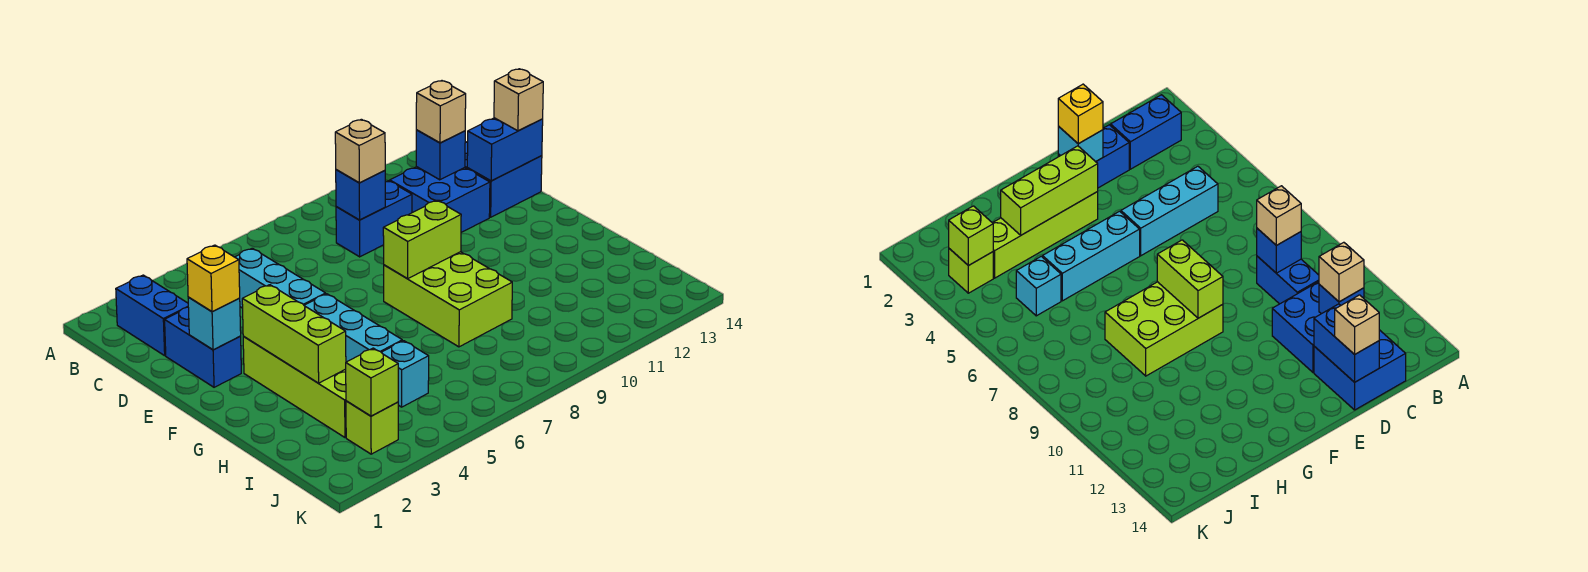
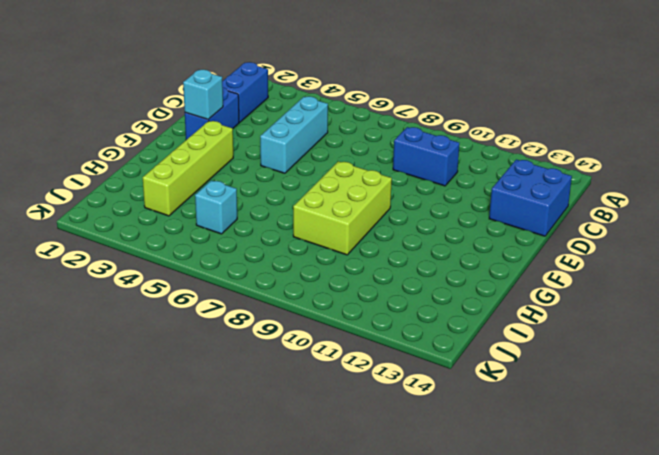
none -> blue brick C11:D12 level 1
none -> cyan brick F5:H5 level 1
none -> lime brick J3 level 1

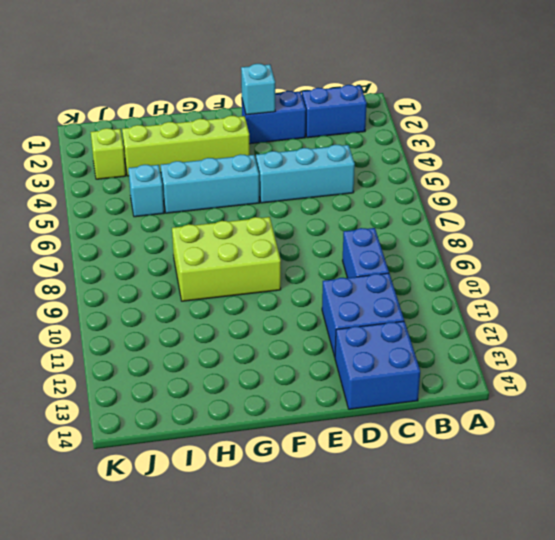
none -> blue brick C9 level 2
none -> blue brick C12 level 2
none -> blue brick D13:D14 level 2

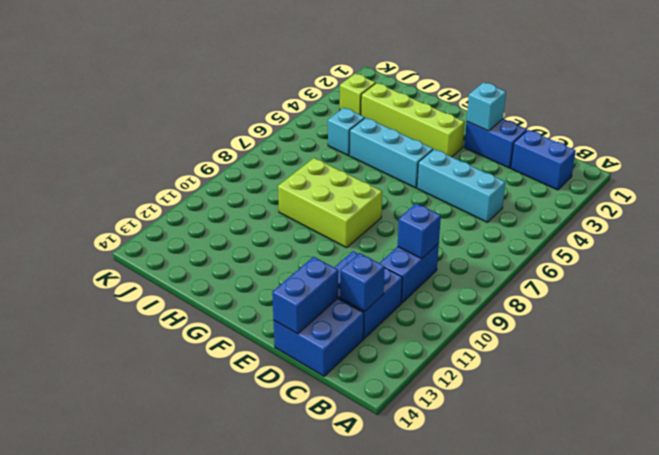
none -> lime brick F3:H3 level 2
none -> lime brick F8:F9 level 2
none -> lime brick J3 level 2

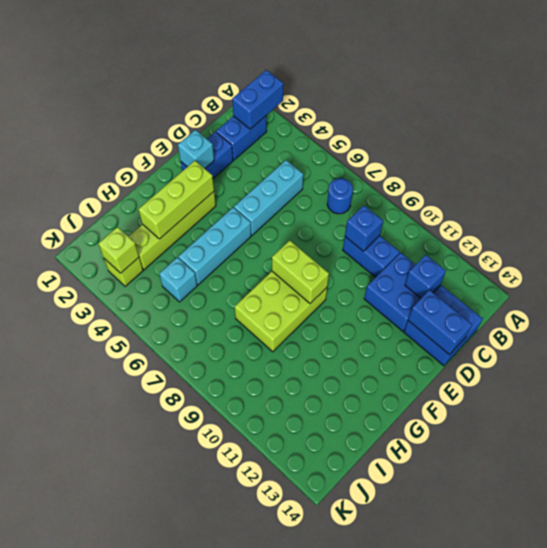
blue brick A2:B2 level 2 -> none
blue round brick B7 level 1 -> none
none -> tan brick C9 level 3
none -> tan brick C12 level 3
none -> tan brick D14 level 3

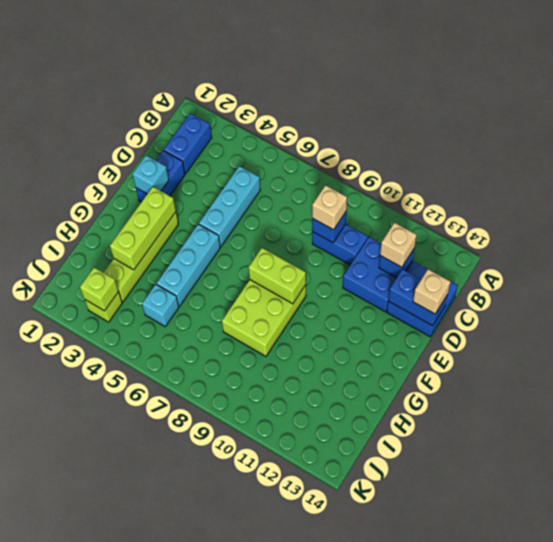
none -> yellow brick E2 level 3

